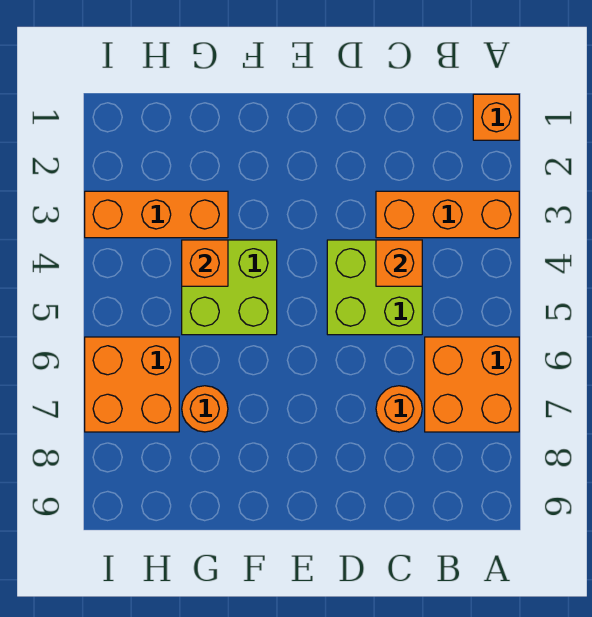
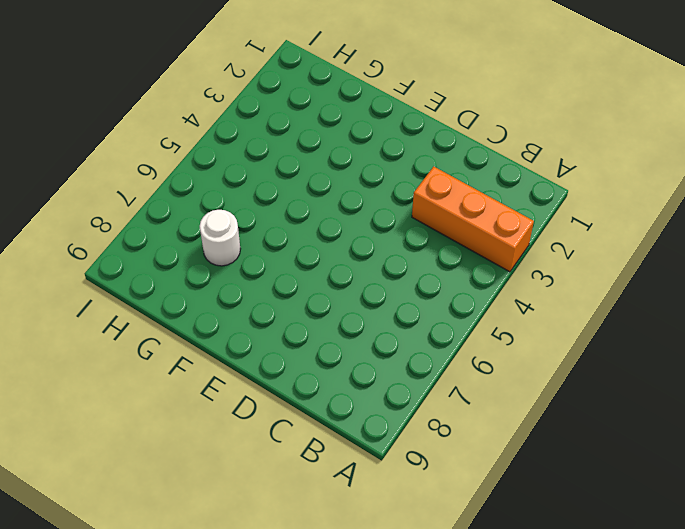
white round brick G7 level 1 -> orange round brick G7 level 1
none -> orange brick A1 level 1
none -> orange brick A6:B7 level 1

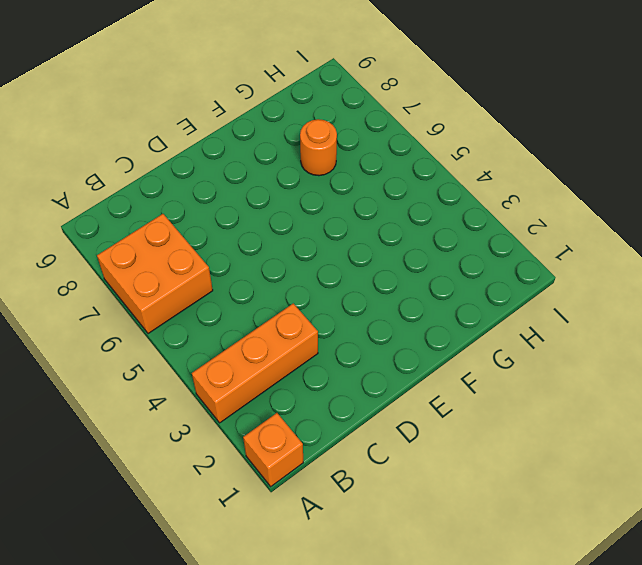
none -> lime brick C4:D5 level 1
none -> orange round brick C7 level 1

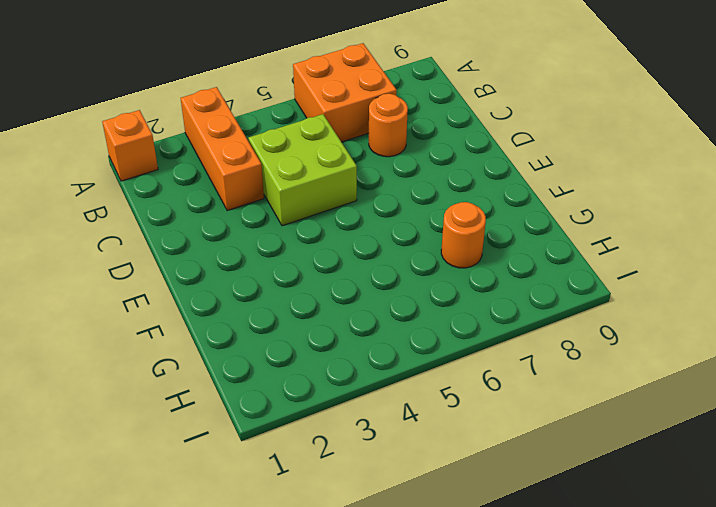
none -> lime brick F4:G5 level 1
none -> orange brick G3:I3 level 1

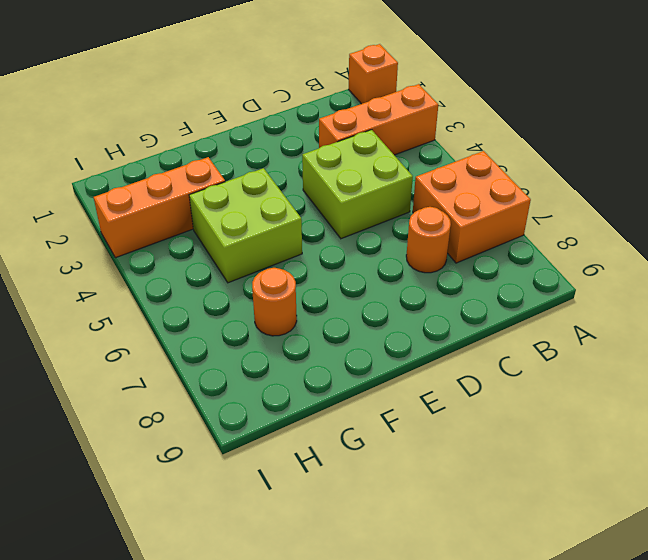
none -> orange brick H6:I7 level 1
none -> orange brick C4 level 2

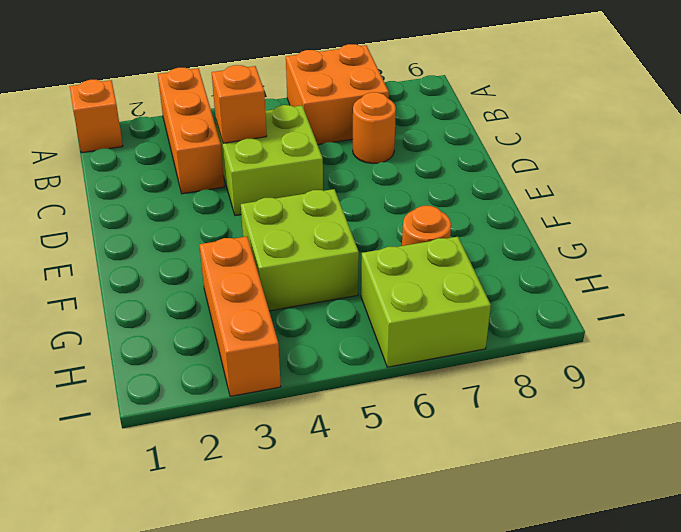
lime brick H6:I7 level 1 -> orange brick H6:I7 level 1
none -> orange brick G4 level 2

